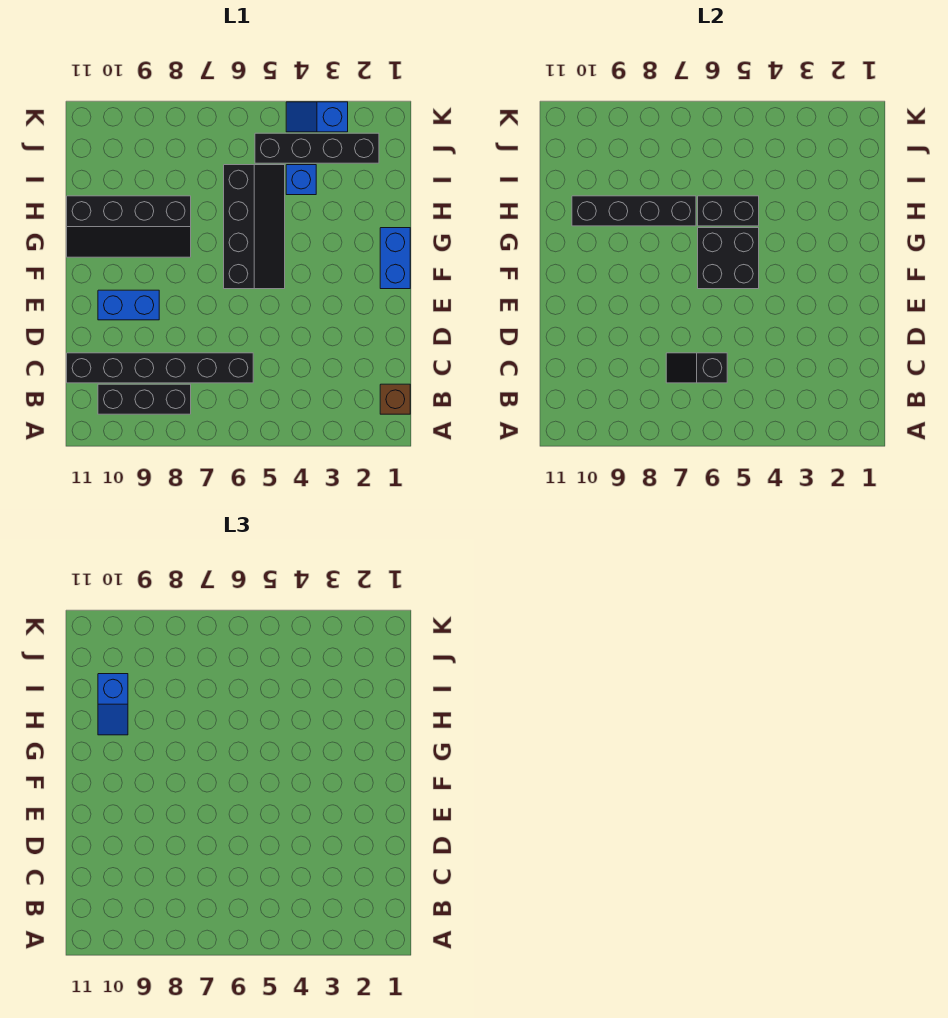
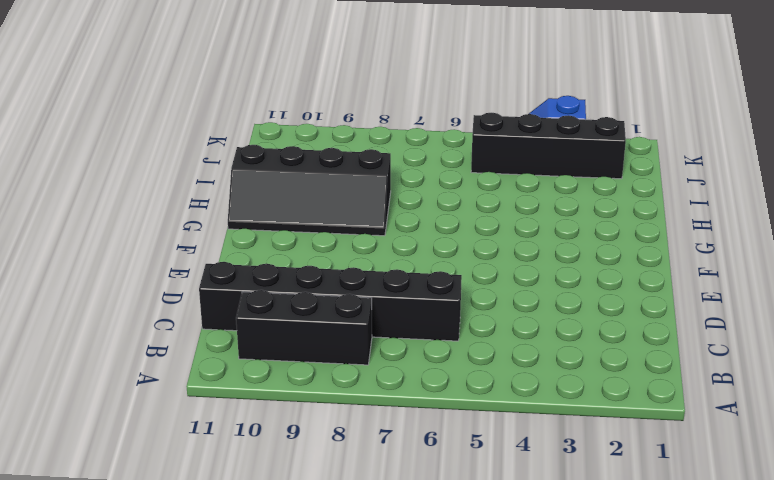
none -> brown brick B1 level 1
none -> blue brick E9:E10 level 1
none -> blue brick F1:G1 level 1

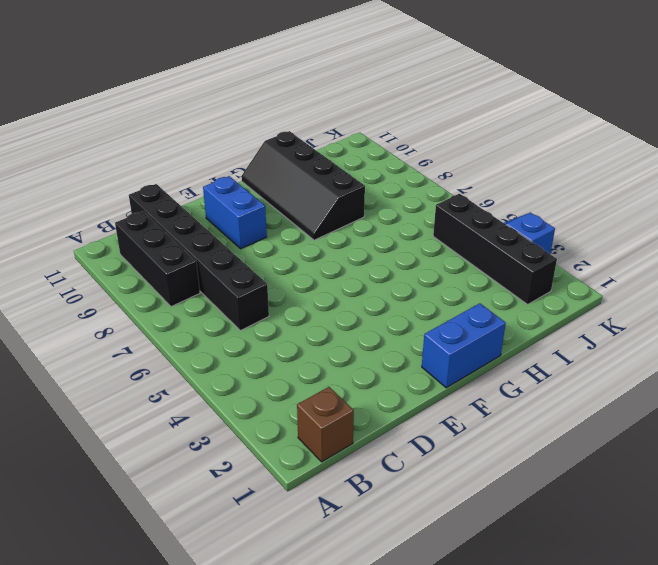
none -> black slope F5:I6 level 1 top 6
none -> blue brick I4 level 1
none -> black slope C6:C7 level 2 top 6

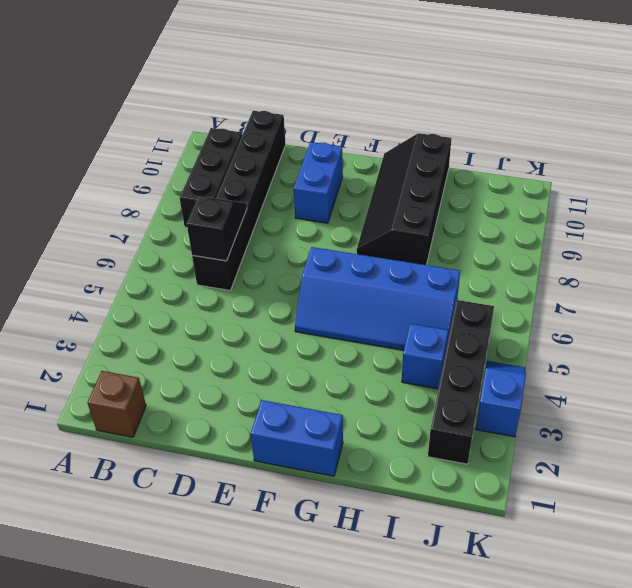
blue slope F5:I6 level 1 top 6 -> black slope F5:I6 level 1 top 6
none -> black brick F5:G6 level 2
none -> black brick H5:H6 level 2
none -> black brick H7:H10 level 2

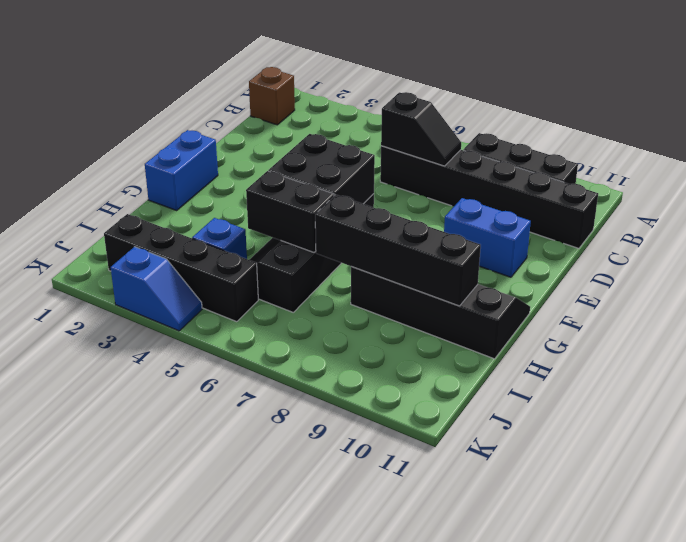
none -> blue slope H10:I10 level 3 top I

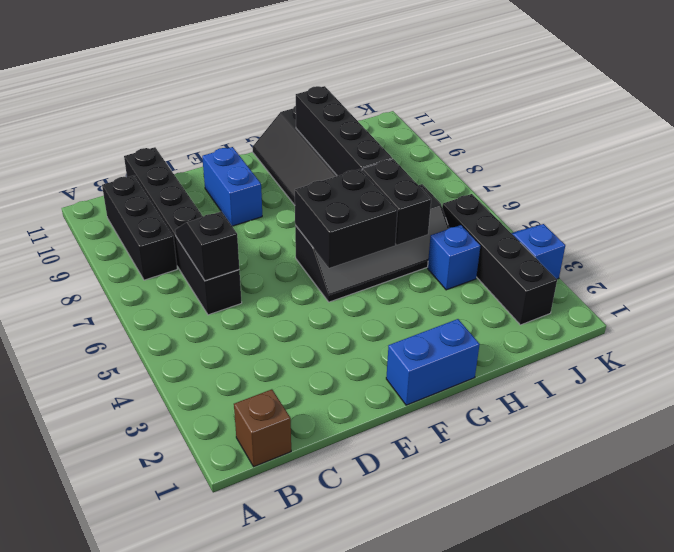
none -> blue slope H10:I10 level 3 top I

